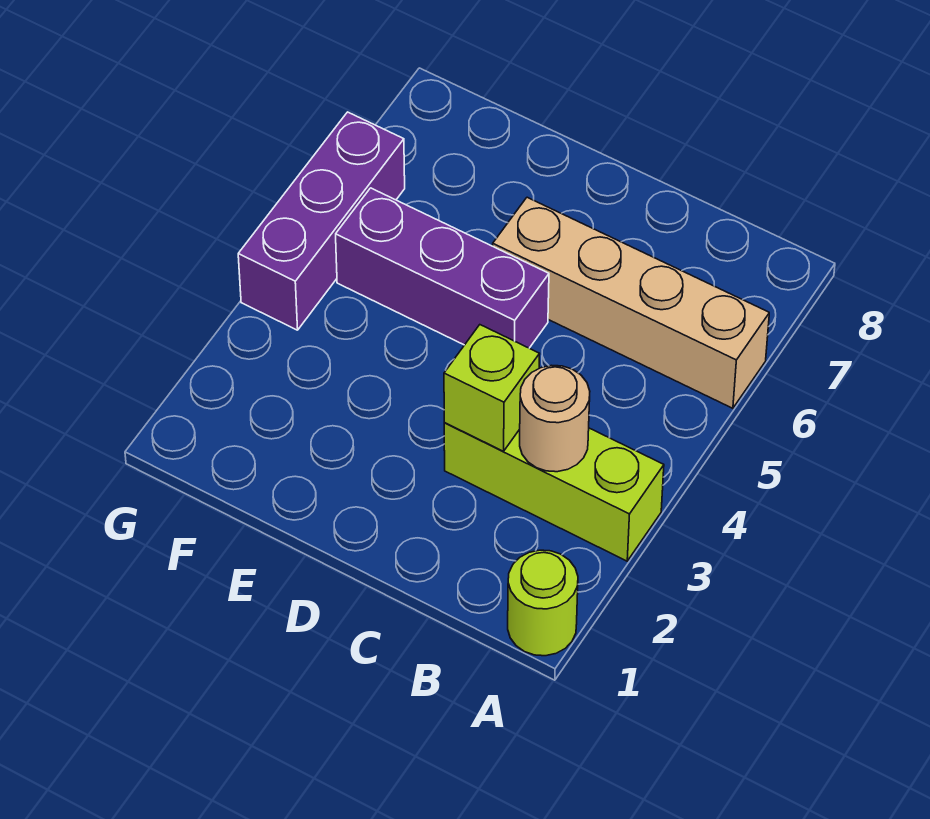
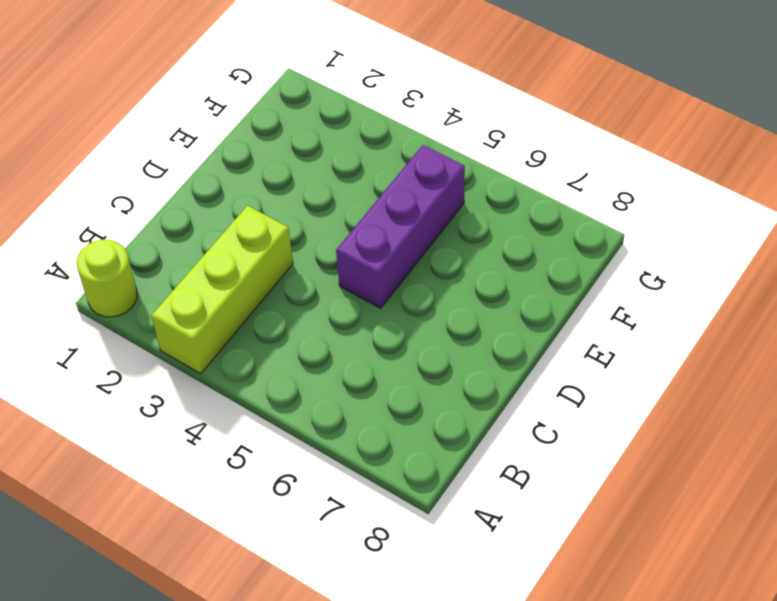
none -> tan brick A6:D6 level 1
none -> purple brick G4:G6 level 1

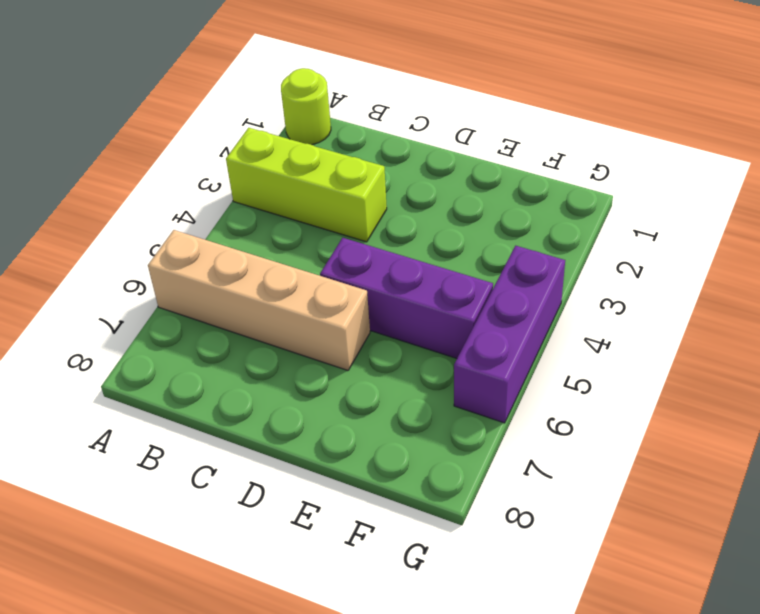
none -> tan round brick B3 level 2
none -> lime brick C3 level 2

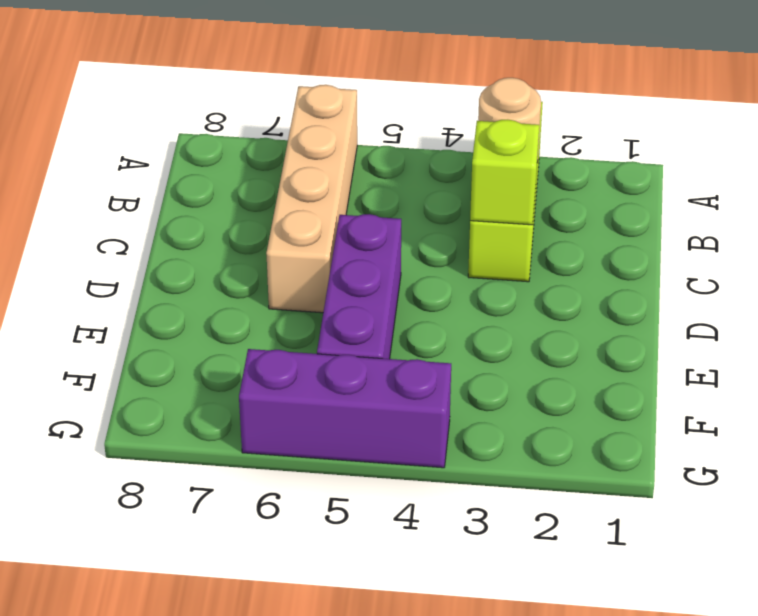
none -> lime round brick A1 level 1

